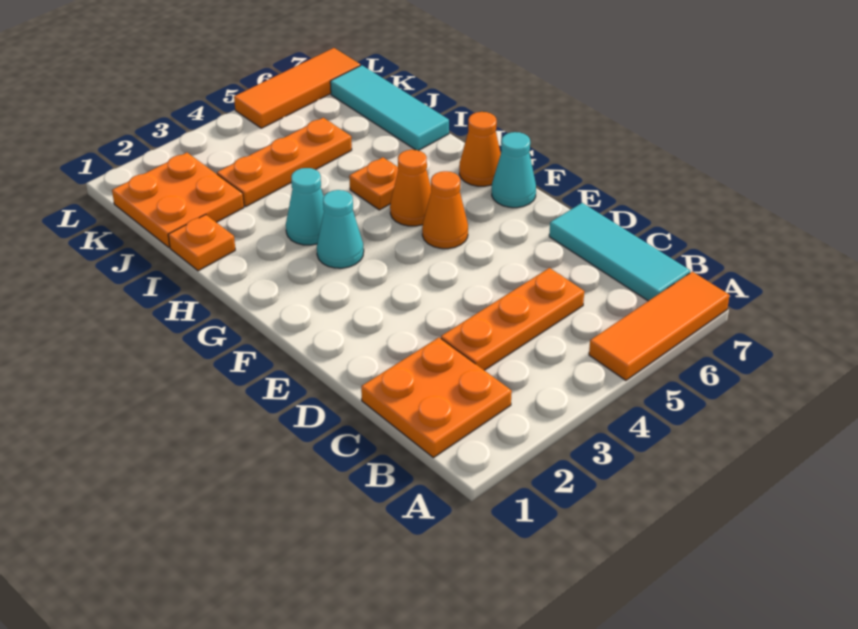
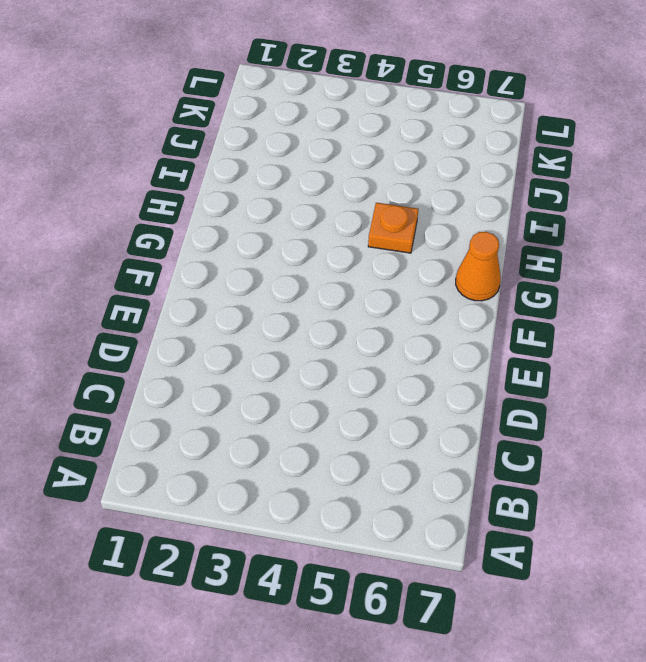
none -> orange tile A5:A7 level 1
none -> orange plate B1:C2 level 1
none -> cyan tile B7:D7 level 1

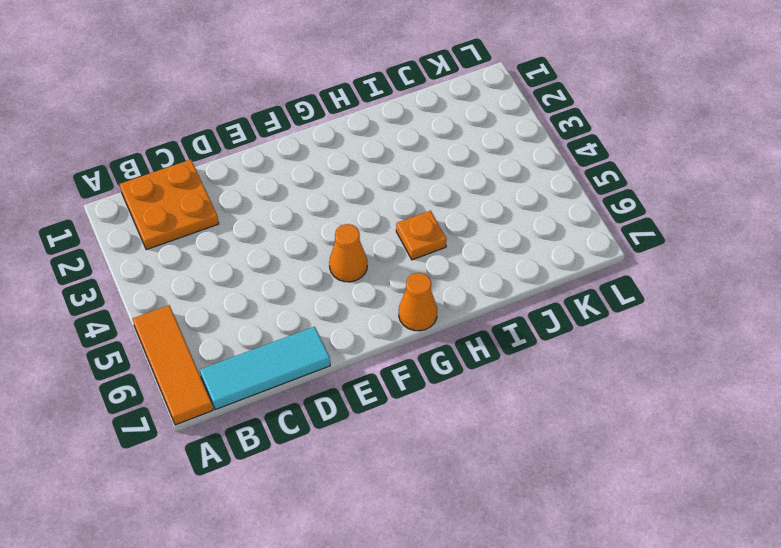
none -> orange plate C3:C5 level 1
none -> cyan cone F7 level 1
none -> cyan cone G3 level 1

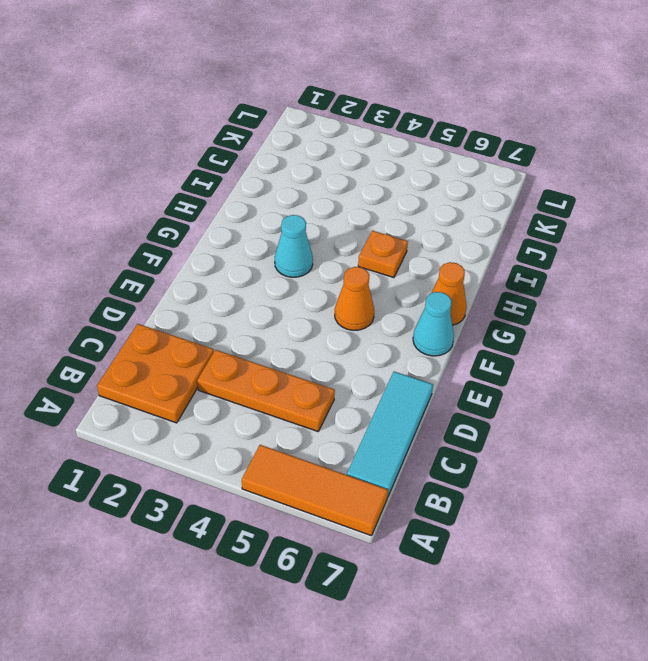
none -> orange cone G5 level 1
none -> cyan cone H3 level 1
none -> orange plate I1 level 1

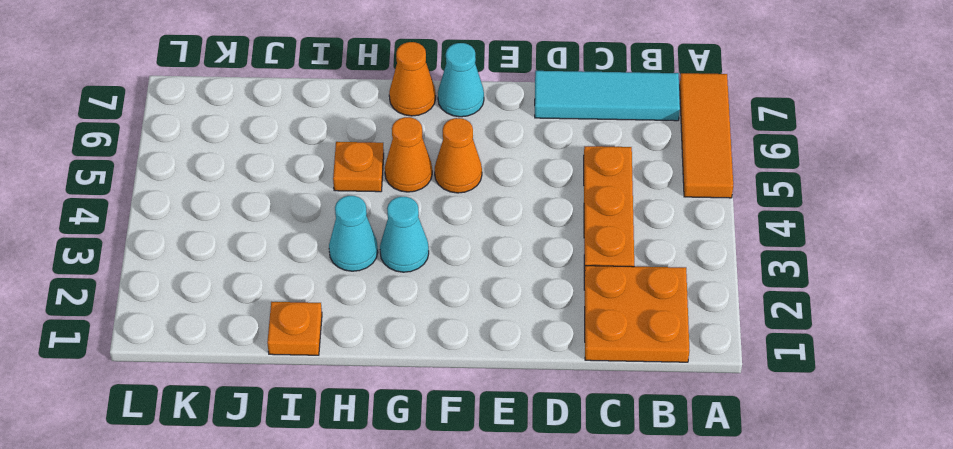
none -> cyan tile I7:K7 level 1
none -> orange plate J1:K2 level 1
none -> orange plate J3:J5 level 1

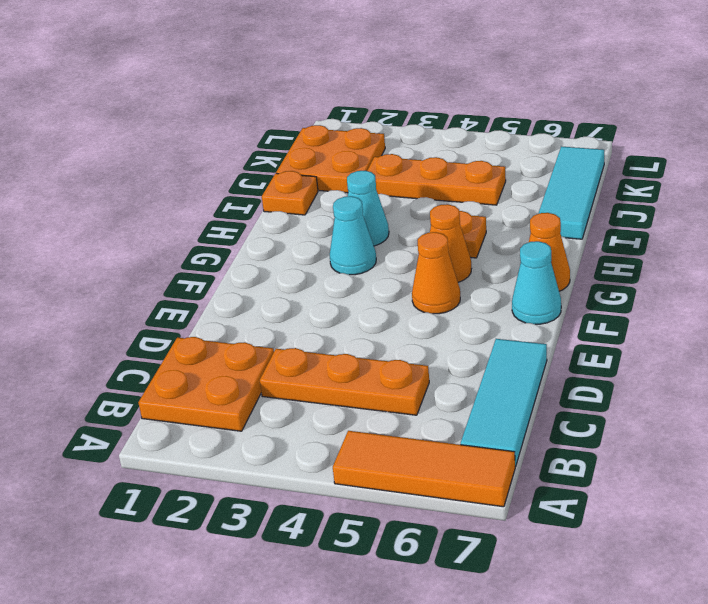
none -> orange tile L5:L7 level 1

